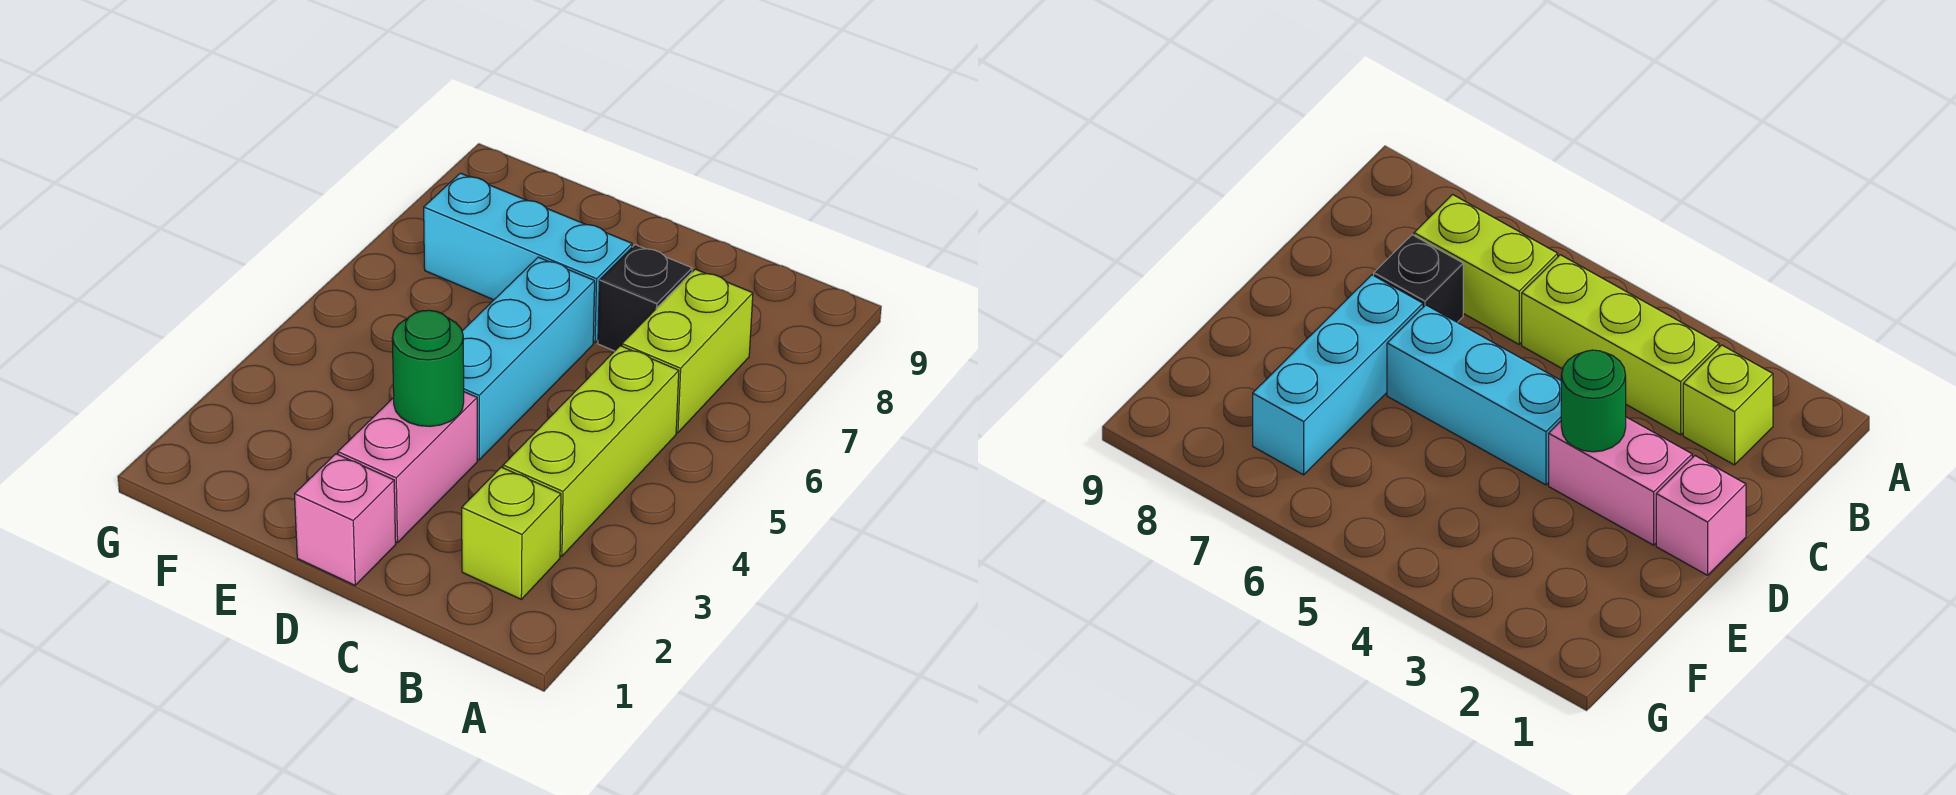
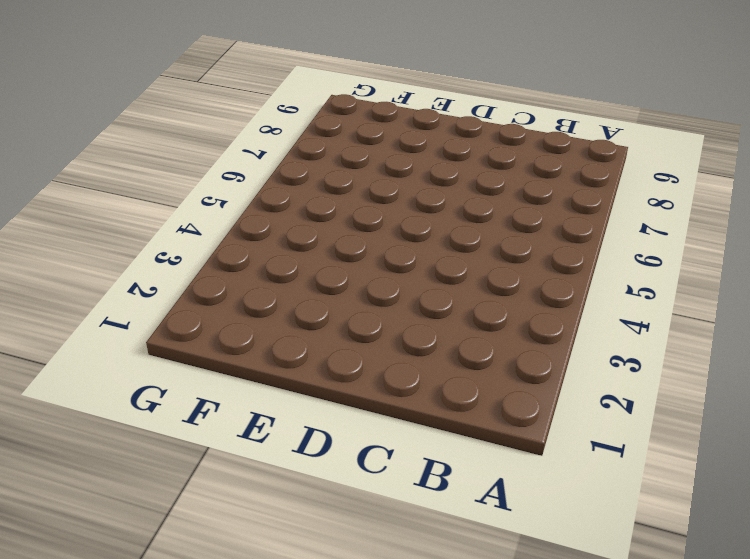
none -> lime brick B2 level 1
none -> lime brick B3:B5 level 1

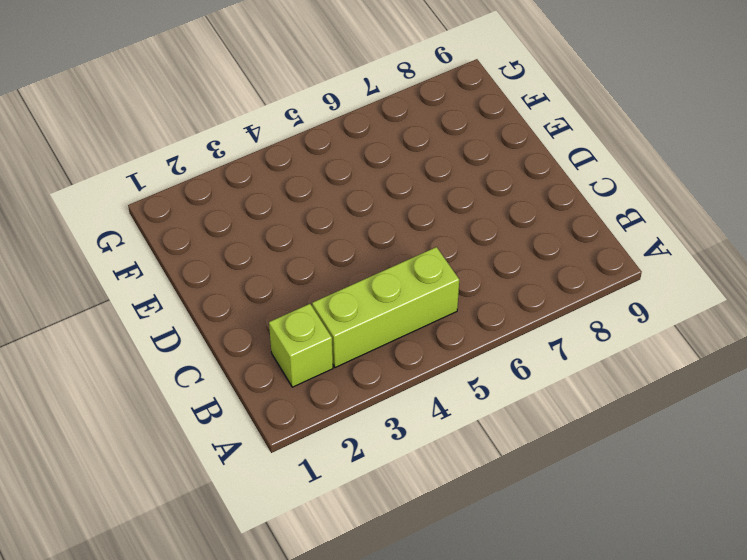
none -> lime brick B6:B7 level 1
none -> black brick C7 level 1

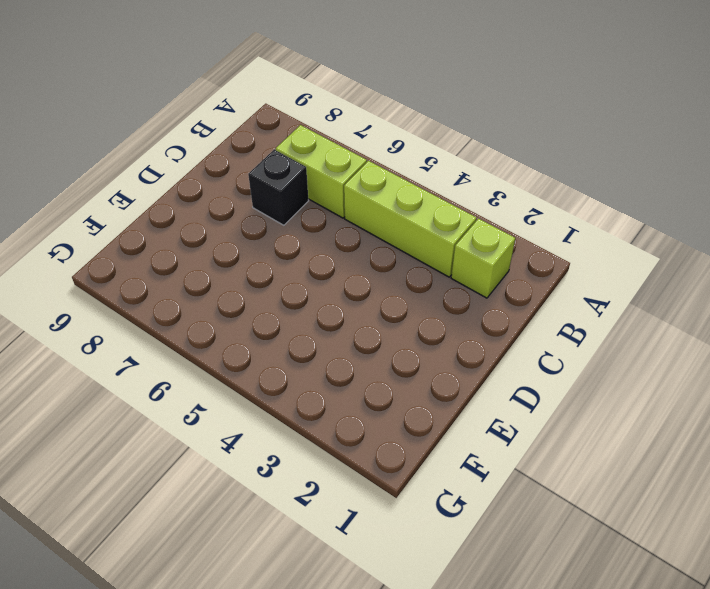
none -> pink brick D1 level 1
none -> pink brick D2:D3 level 1

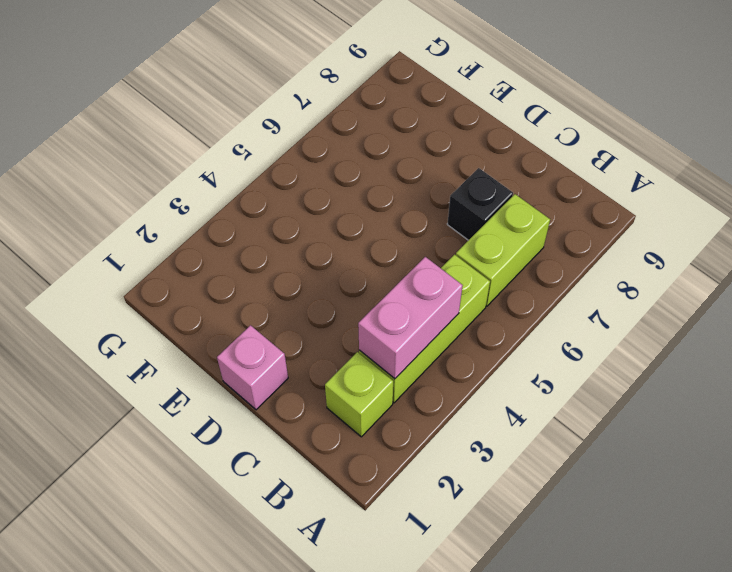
pink brick B3:B4 level 2 -> pink brick D2:D3 level 1
none -> cyan brick D4:D6 level 1
none -> cyan brick D7:F7 level 1

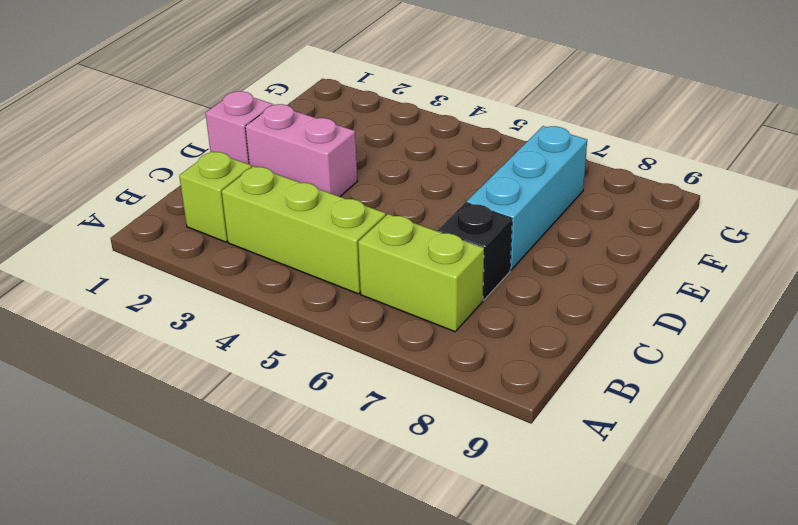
none -> cyan brick D4:D6 level 1
none -> green round brick D3 level 2

